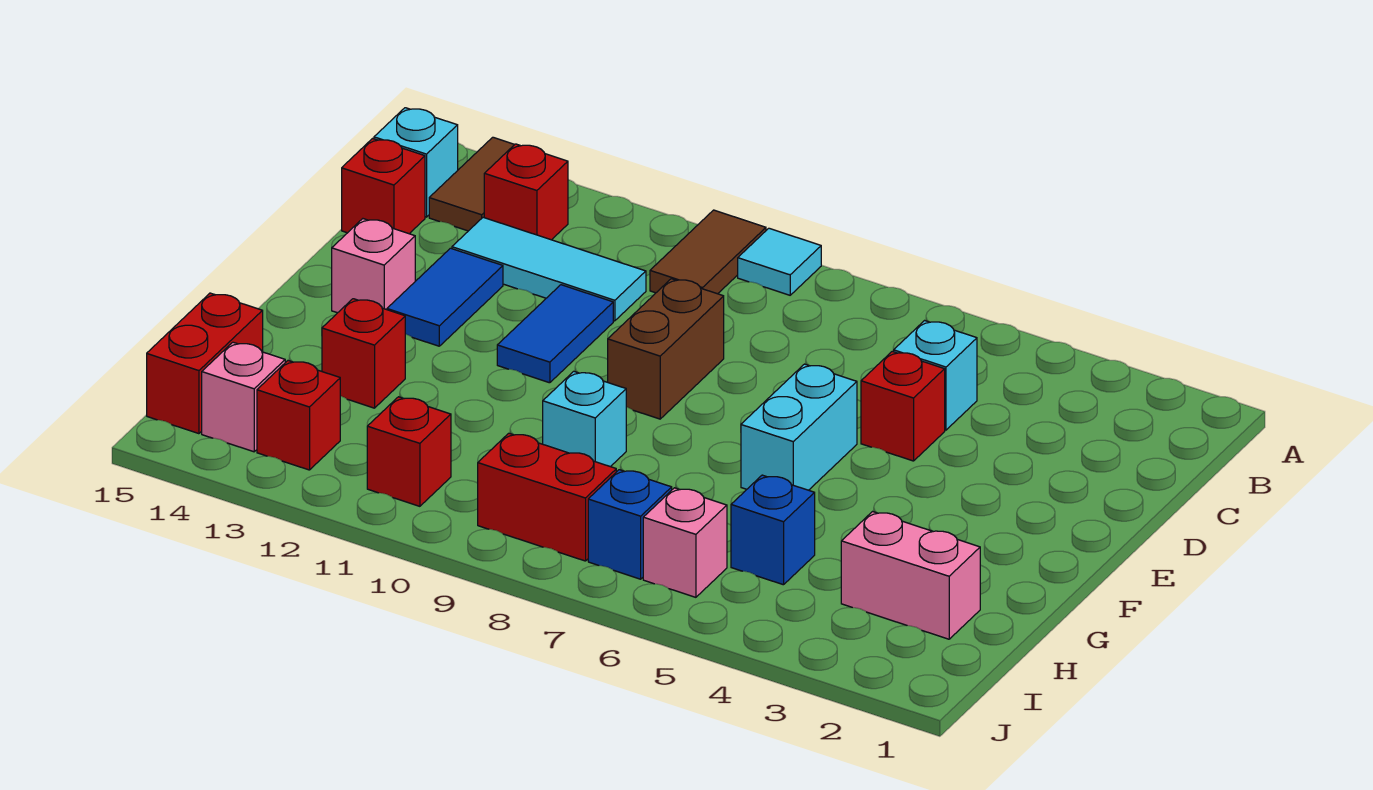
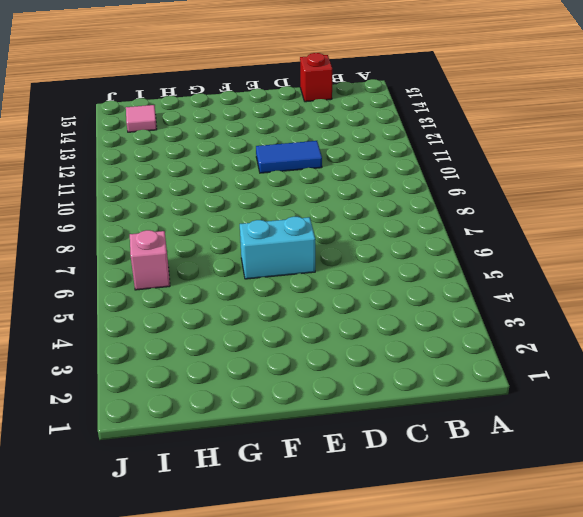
pink tile I14 level 1 -> pink brick I14 level 1
none -> cyan tile A9 level 1
none -> brown tile A10:B10 level 1
none -> brown tile A14:B14 level 1

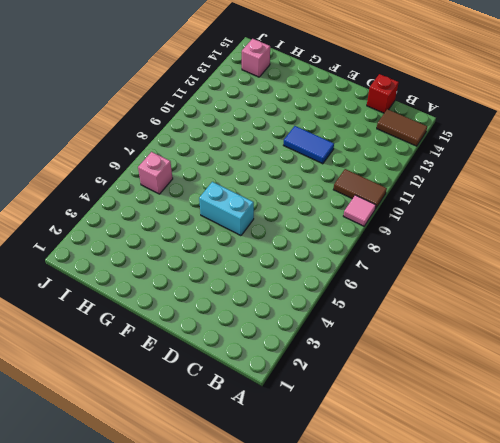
pink tile A9 level 1 -> cyan tile A9 level 1
none -> red brick B13 level 1
none -> cyan brick B15 level 1
none -> cyan brick C5 level 1

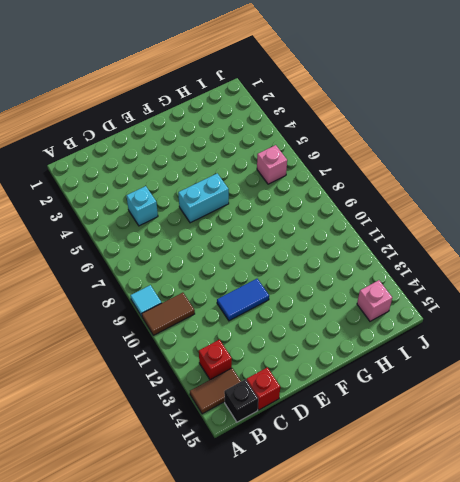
black brick B15 level 1 -> cyan brick B15 level 1
none -> cyan tile C11:C13 level 1
none -> red brick D5 level 1
none -> brown brick D9:E9 level 1

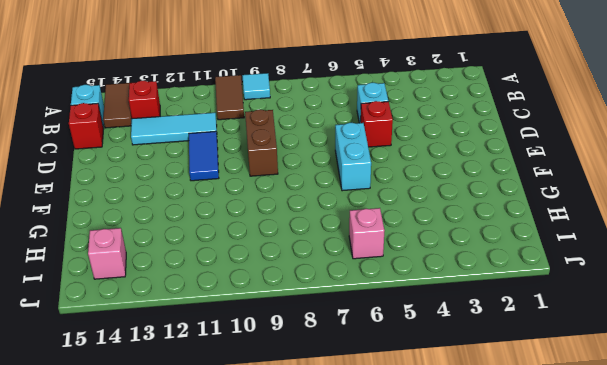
none -> blue tile D13:E13 level 1
none -> pink brick E14 level 1
none -> cyan brick G9 level 1

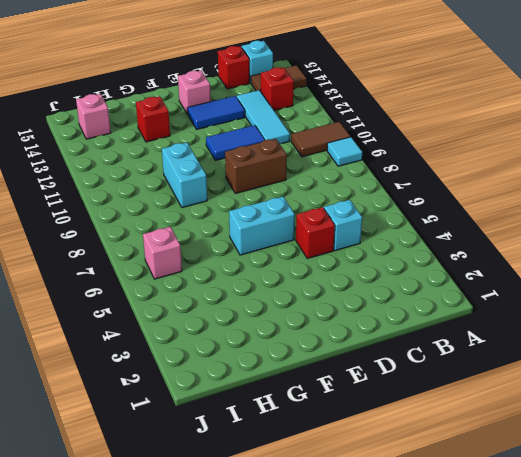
cyan brick G9:G10 level 1 -> cyan brick G9 level 1
none -> pink brick H2:H3 level 1
none -> blue brick H5 level 1
none -> red brick H15:I15 level 1

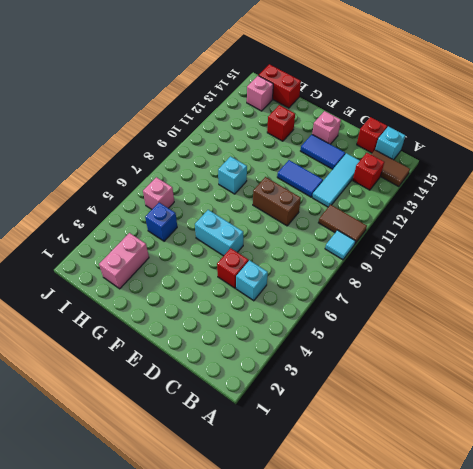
none -> blue brick I7 level 1
none -> red brick I8:I9 level 1
none -> red brick I11 level 1

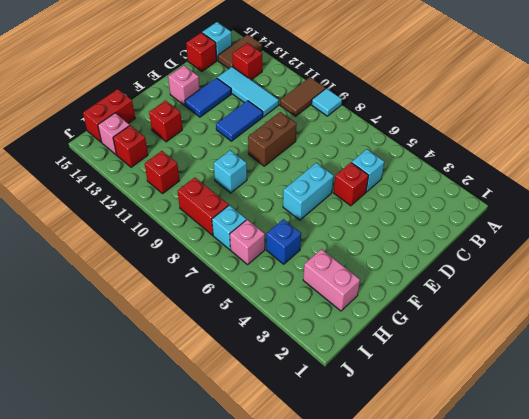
cyan brick I7 level 1 -> blue brick I7 level 1

